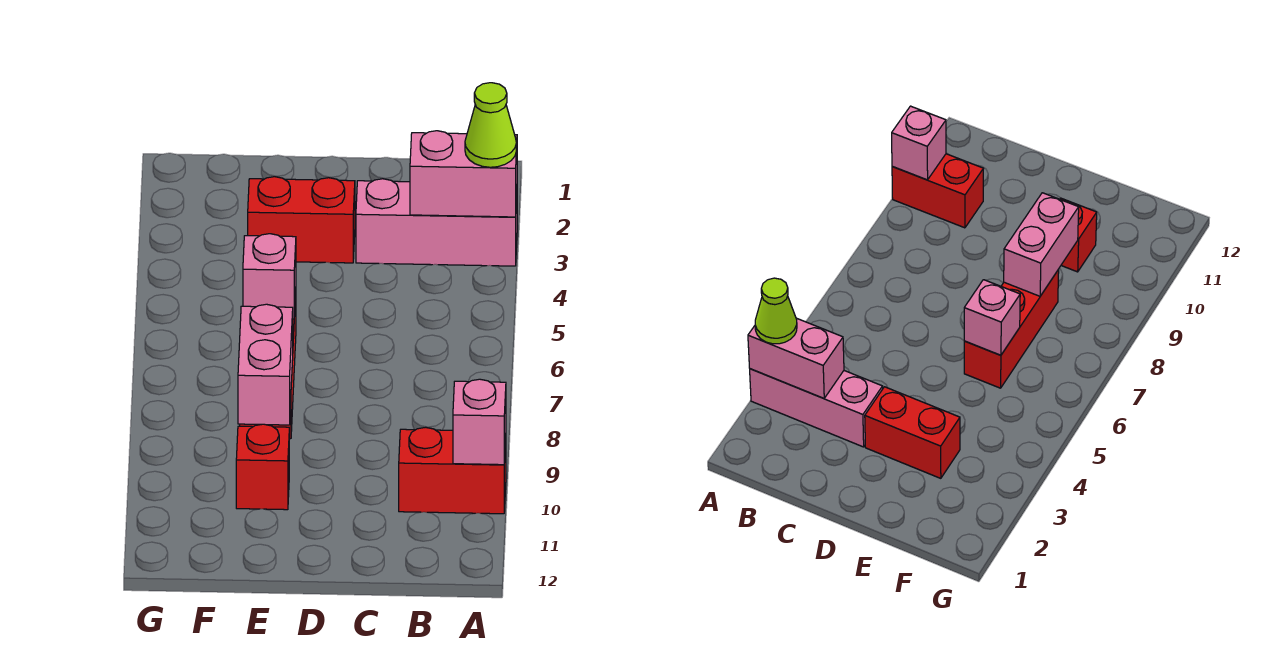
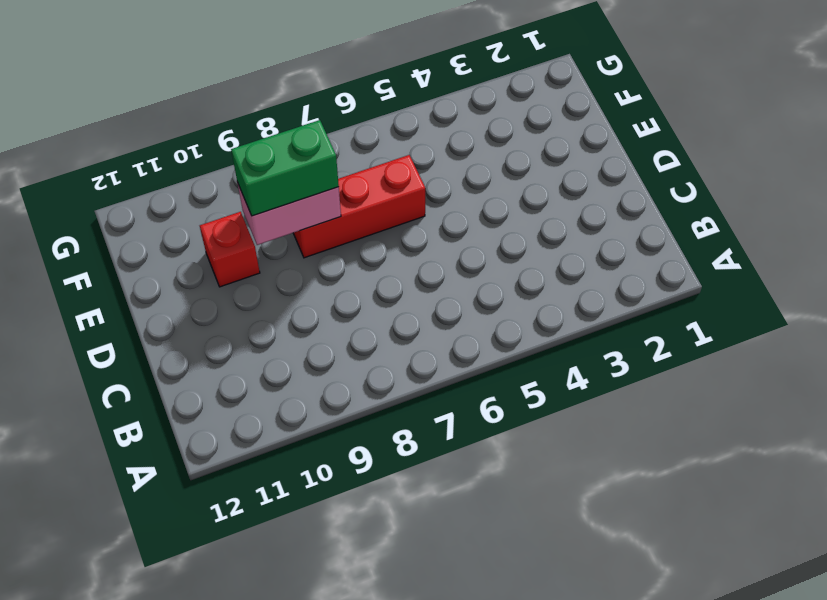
green brick E8:E9 level 3 -> none
none -> pink brick A3:C3 level 1
none -> red brick A10:B10 level 1

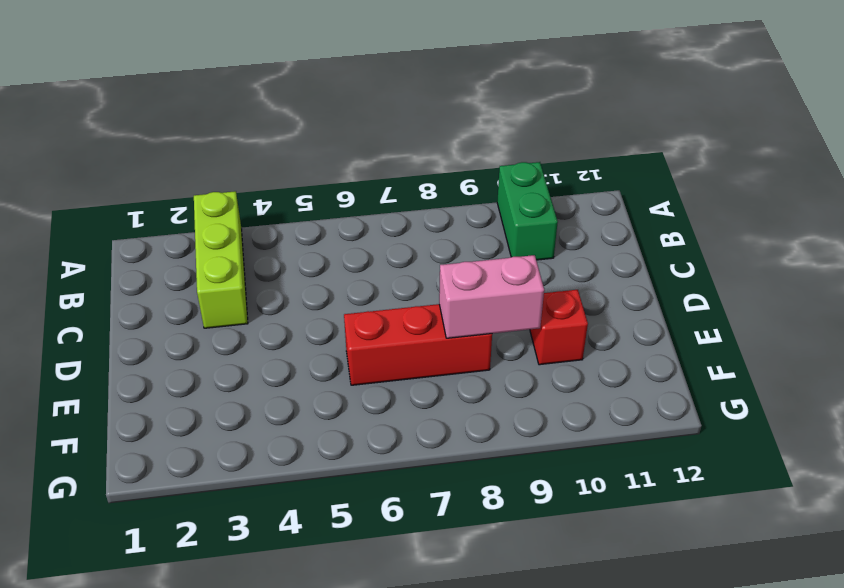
lime brick A3:C3 level 1 -> pink brick A3:C3 level 1
green brick A10:B10 level 1 -> red brick A10:B10 level 1
none -> red brick D3:E3 level 1
none -> pink brick A3:B3 level 2

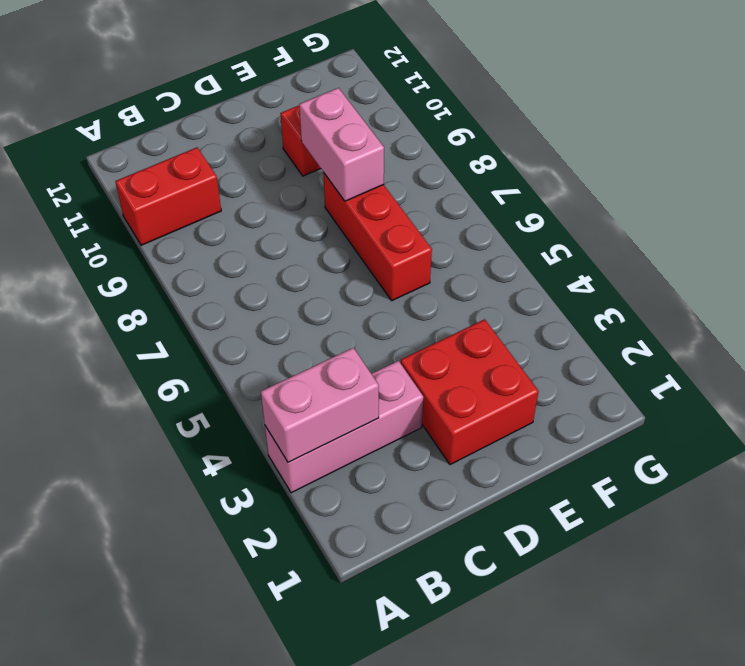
red brick D2:E3 level 1 -> red brick D3:E3 level 1
none -> pink brick A10 level 2
none -> pink brick E6 level 2

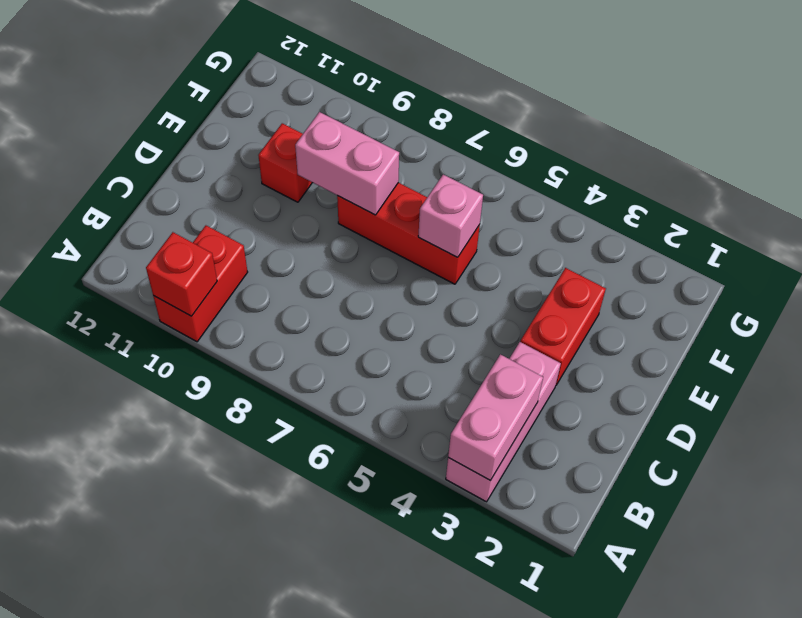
red brick A10 level 2 -> pink brick A10 level 2
none -> lime cone A3 level 3

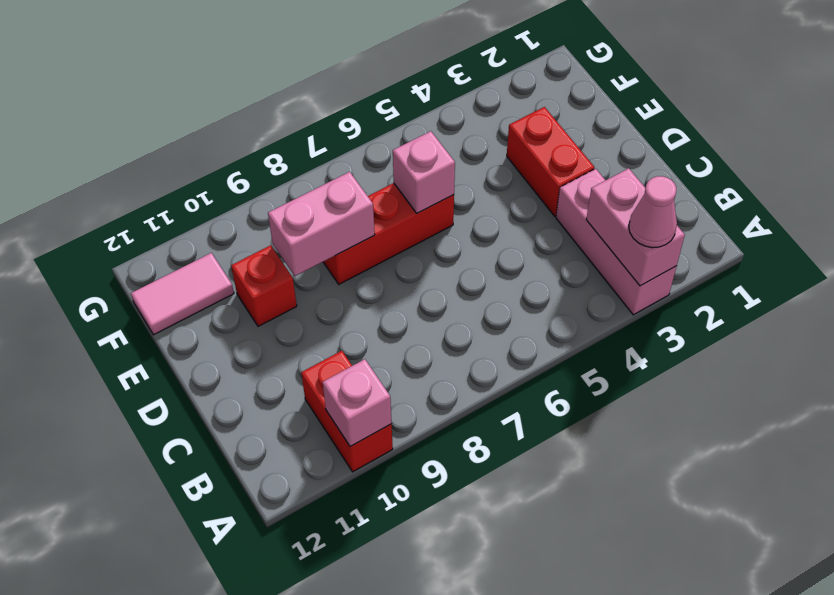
pink cone A3 level 3 -> lime cone A3 level 3
pink tile F11:F12 level 1 -> none

